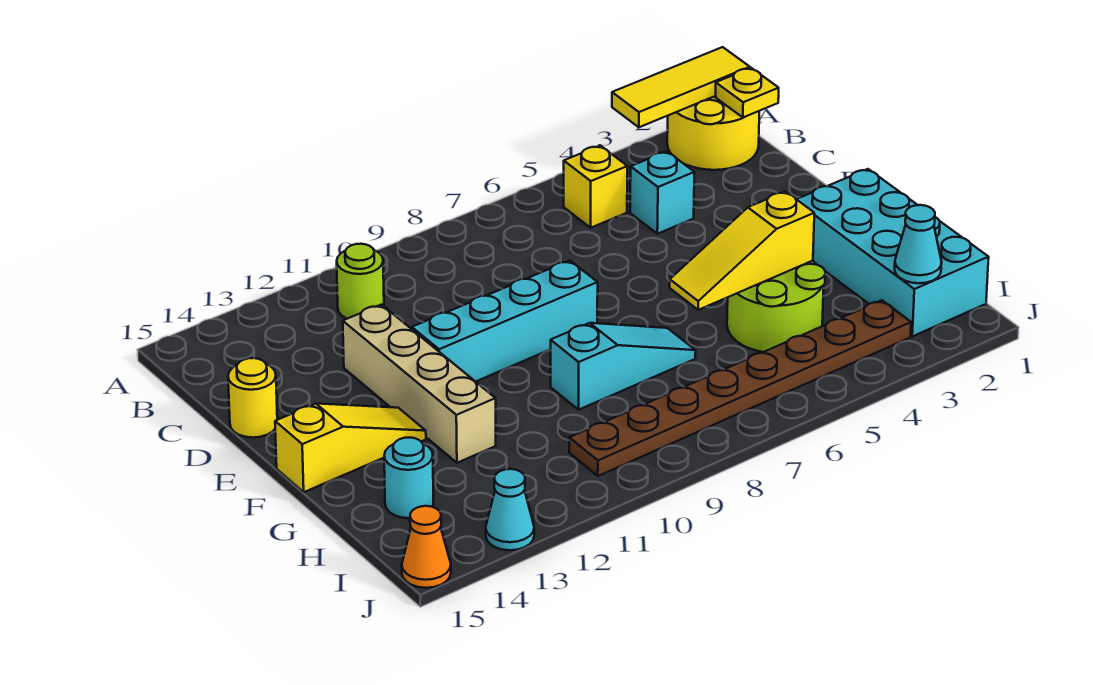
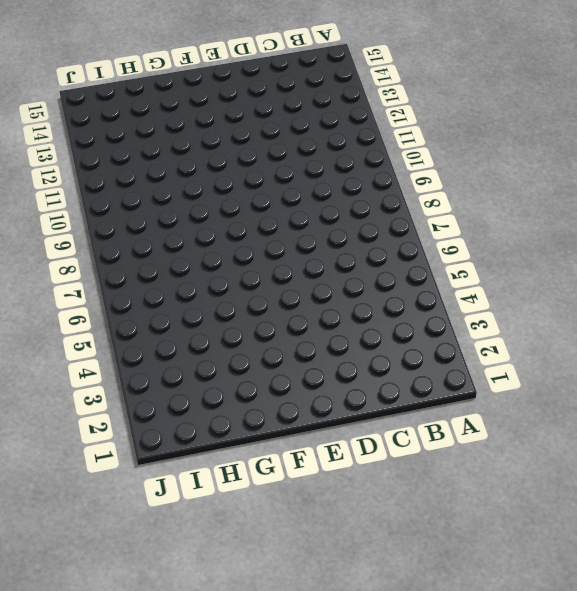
none -> yellow round brick A1:B2 level 1
none -> yellow brick B5 level 1
none -> lime round brick B11 level 1

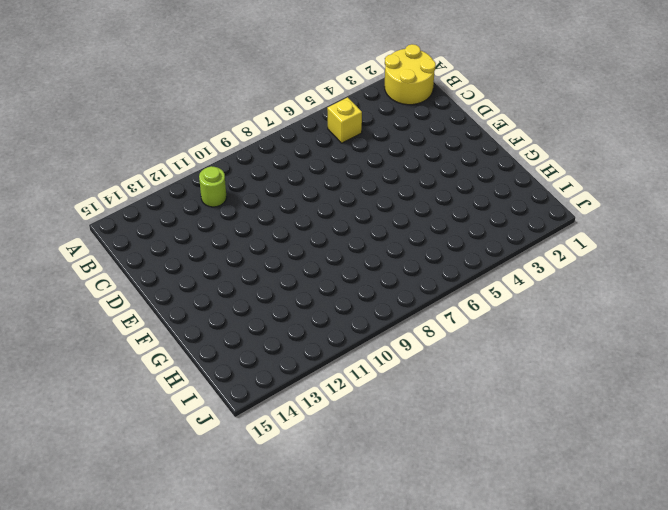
none -> cyan brick C4 level 1
none -> tan brick D12:G12 level 1
none -> yellow round brick D15 level 1

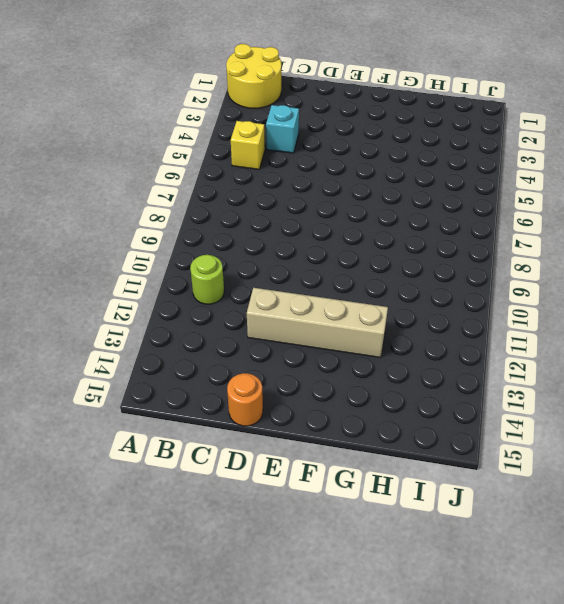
orange round brick D15 level 1 -> yellow round brick D15 level 1
none -> cyan brick E8:E11 level 1
none -> cyan brick F1:I2 level 1
none -> yellow slope F13:F15 level 1 top 15

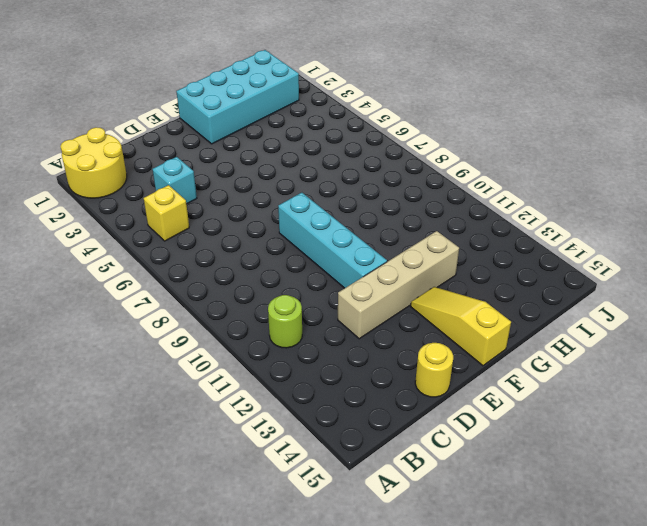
none -> lime round brick G4:H5 level 1
none -> cyan slope G7:G9 level 1 top 9
none -> cyan round brick H14 level 1

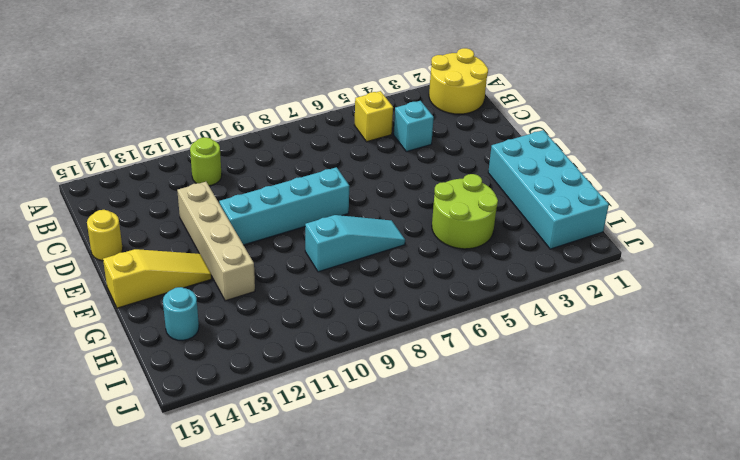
none -> brown plate I3:I10 level 1
none -> cyan cone J13 level 1
none -> orange cone J15 level 1

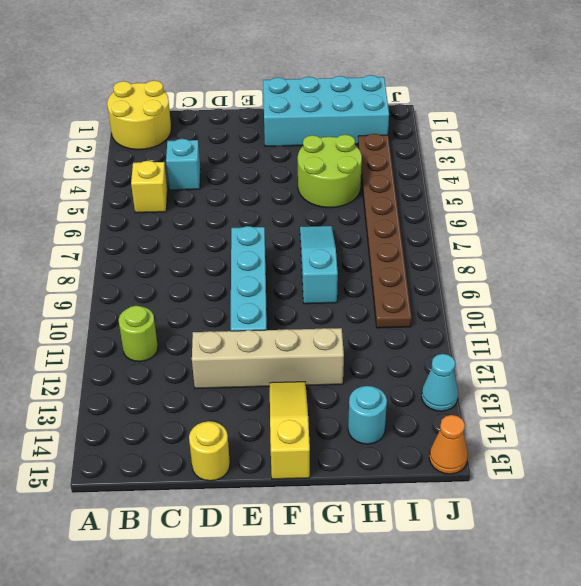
none -> yellow tile A1:A3 level 2
none -> yellow plate B1 level 2
none -> yellow slope G4:G6 level 2 top 4

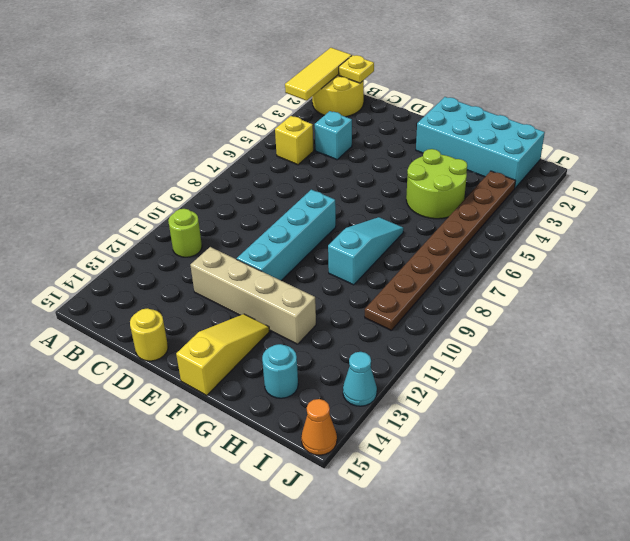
none -> yellow slope G4:G6 level 2 top 4
none -> cyan cone I2 level 2

